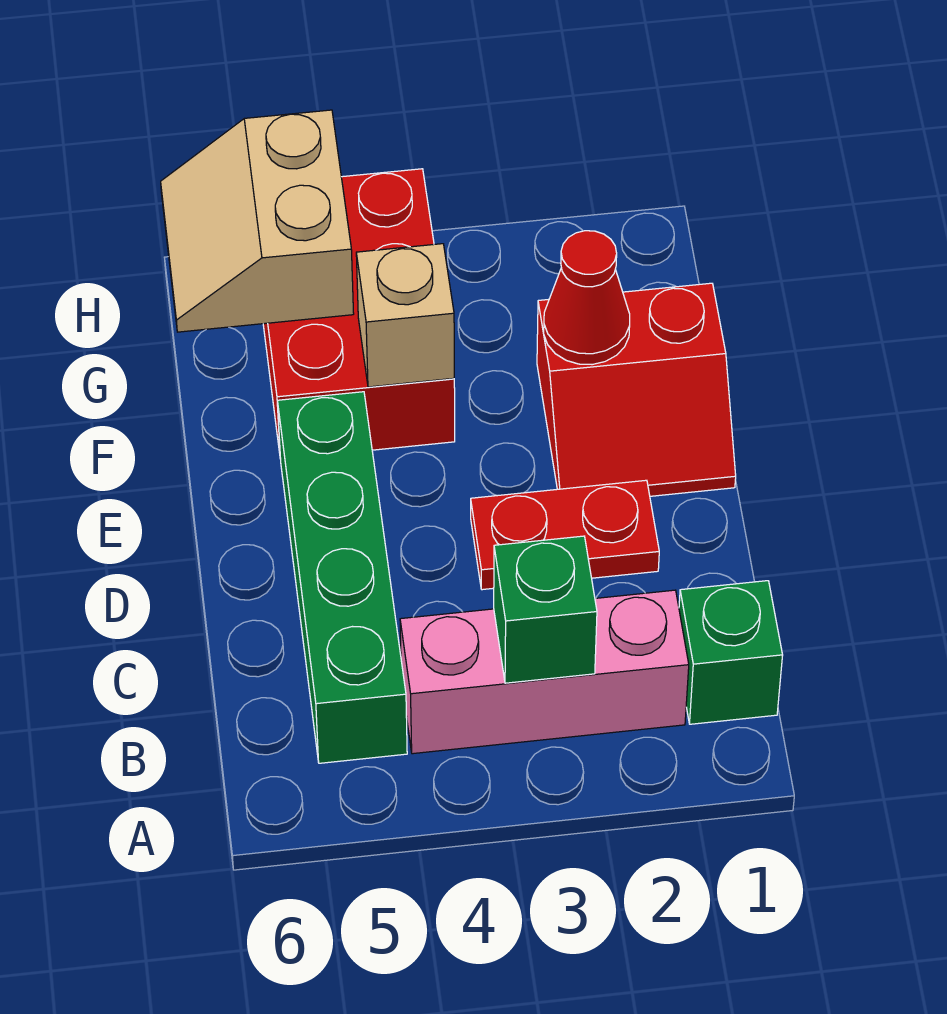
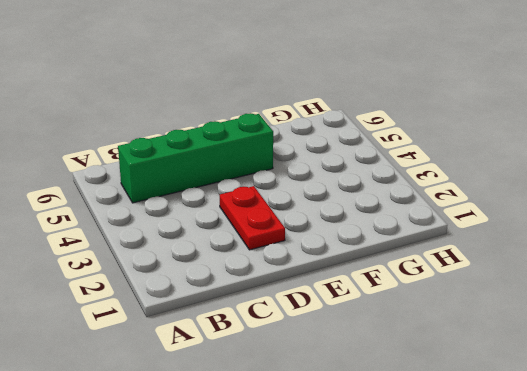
none -> green brick B1 level 1
none -> pink brick B2:B4 level 1

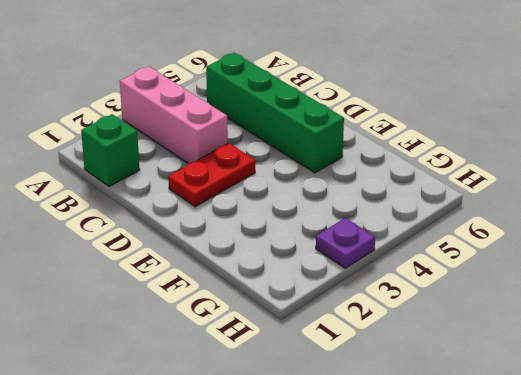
pink brick A3:C3 level 1 -> pink brick B2:B4 level 1
purple plate H3 level 1 -> none
none -> red slope E1:F2 level 1 top F
none -> red brick F4:H5 level 1

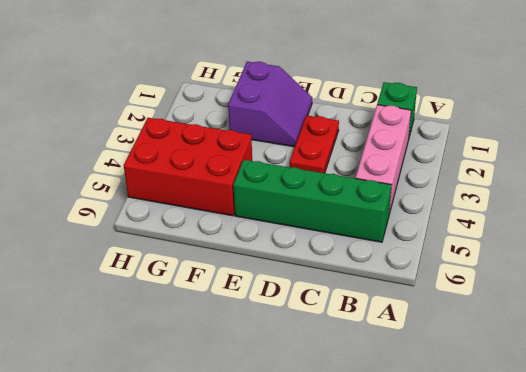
purple slope E1:F2 level 1 top F -> red slope E1:F2 level 1 top F
none -> green brick B3 level 2
none -> red cone F2 level 2

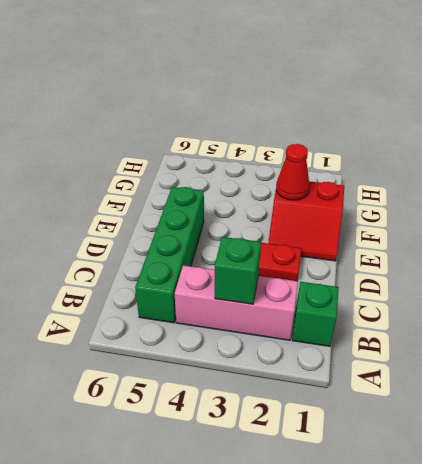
none -> red brick F4:H5 level 1
none -> tan brick F4 level 2

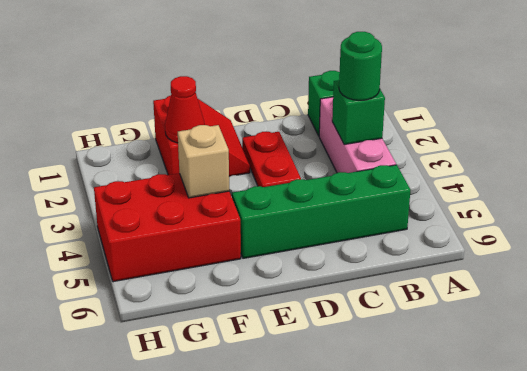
green round brick B3 level 3 -> none
none -> tan slope G5:H6 level 2 top 5

